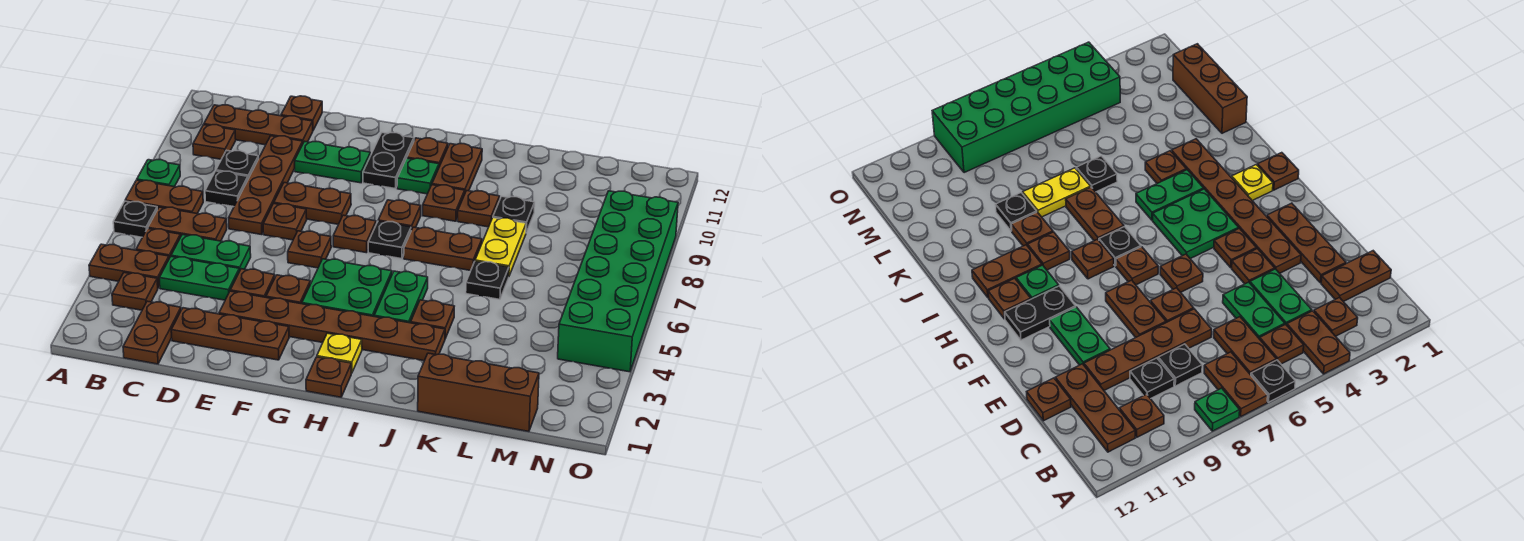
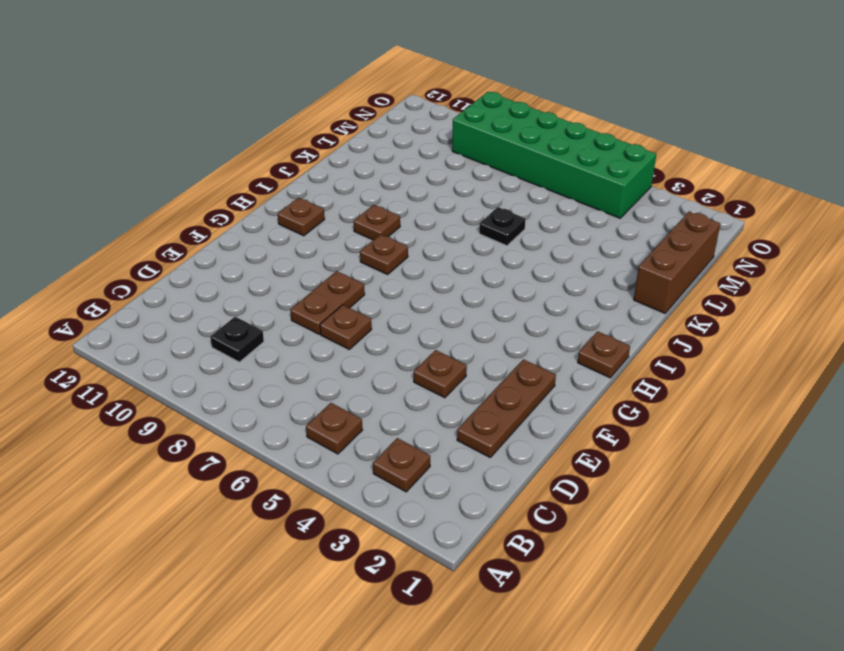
none -> brown plate A4:B4 level 1
none -> black plate A6 level 1
none -> brown plate A7:B7 level 1
none -> green plate A8 level 1

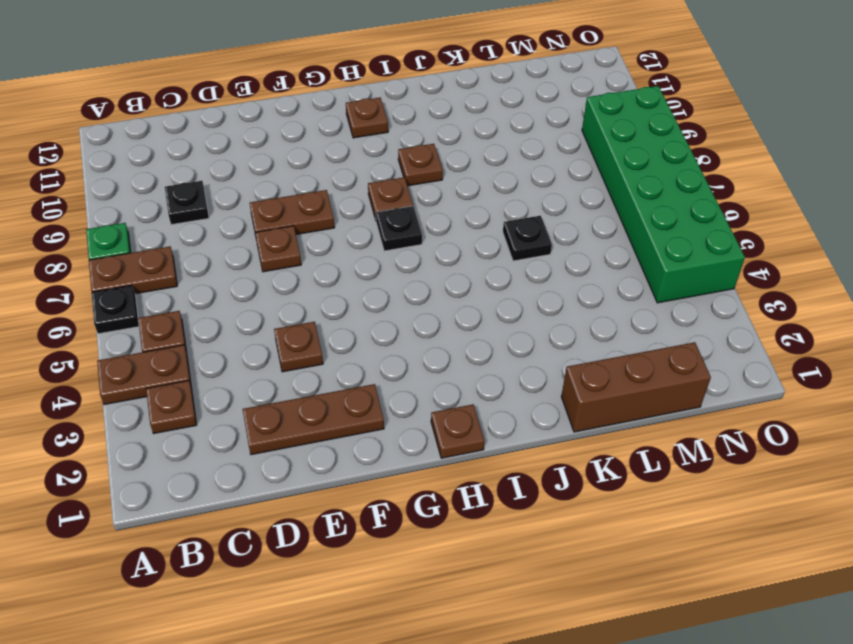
none -> brown plate B6:C6 level 1
none -> brown plate B10 level 1
none -> brown plate B11:D11 level 1
none -> brown plate C1:C2 level 1

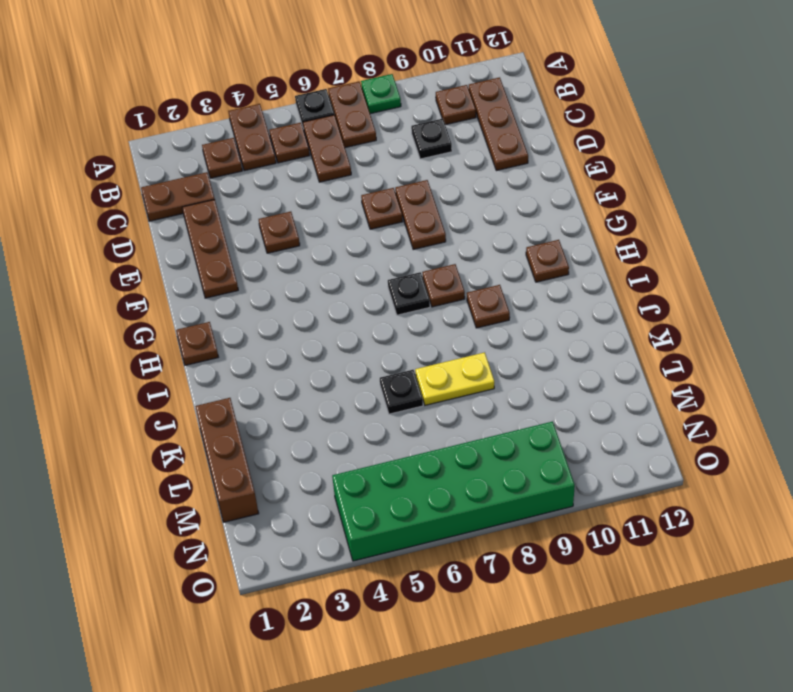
none -> green plate C4:D4 level 1
none -> green plate C5:D5 level 1
none -> black plate C8 level 1
none -> brown plate D7:D10 level 1

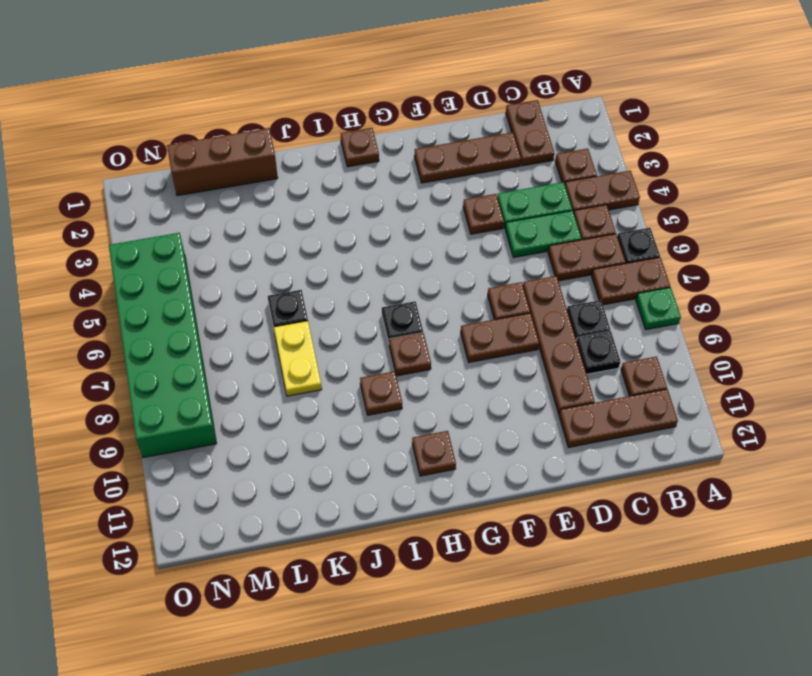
none -> brown plate D12 level 1
none -> brown plate E3:J3 level 1
none -> green plate E10:F10 level 1
none -> brown plate F4 level 1

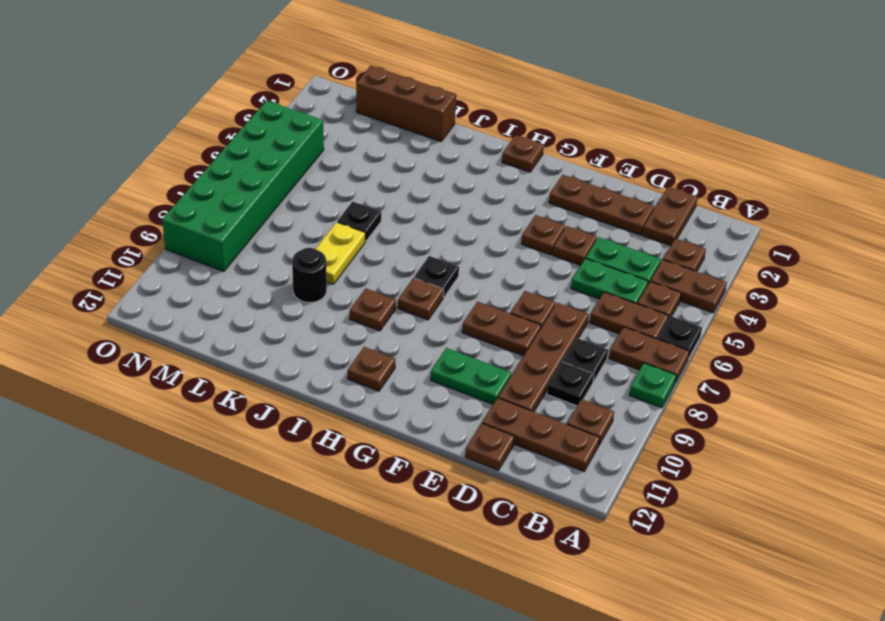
black round brick K9 level 1 -> black plate K9 level 1
none -> brown plate E3:J3 level 1
none -> brown plate F6 level 1
none -> green plate G4:H5 level 1
none -> brown plate G7 level 1

